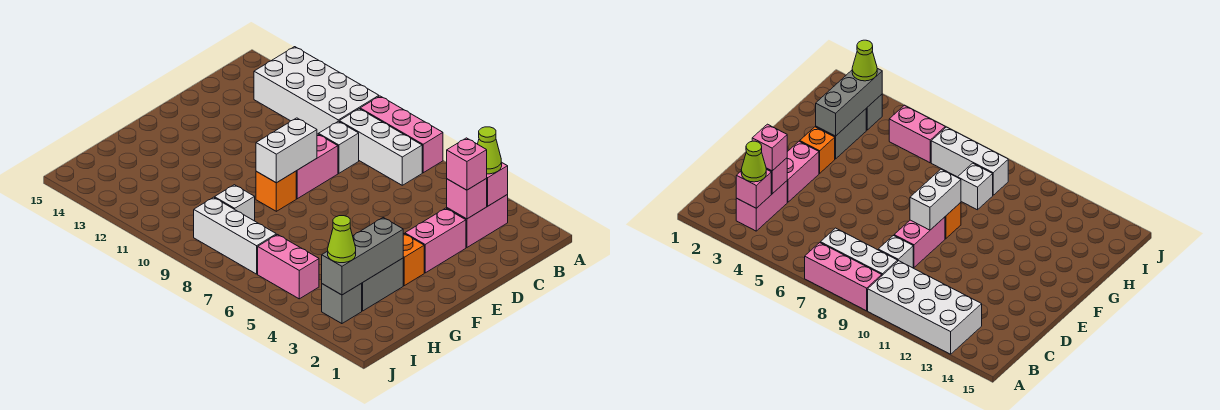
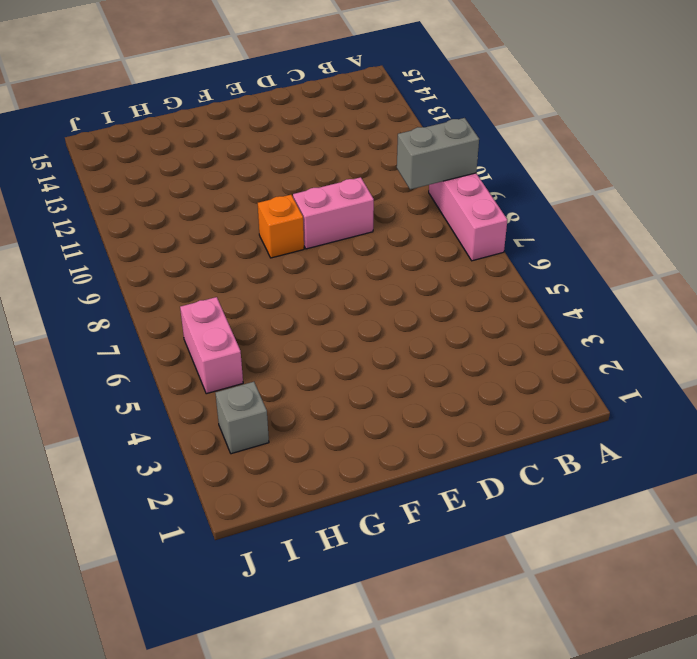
grey brick A9:B9 level 2 -> grey brick G3:H3 level 1
none -> white brick A10:B13 level 1
none -> pink brick B3:C3 level 1
none -> white brick B7:B9 level 1

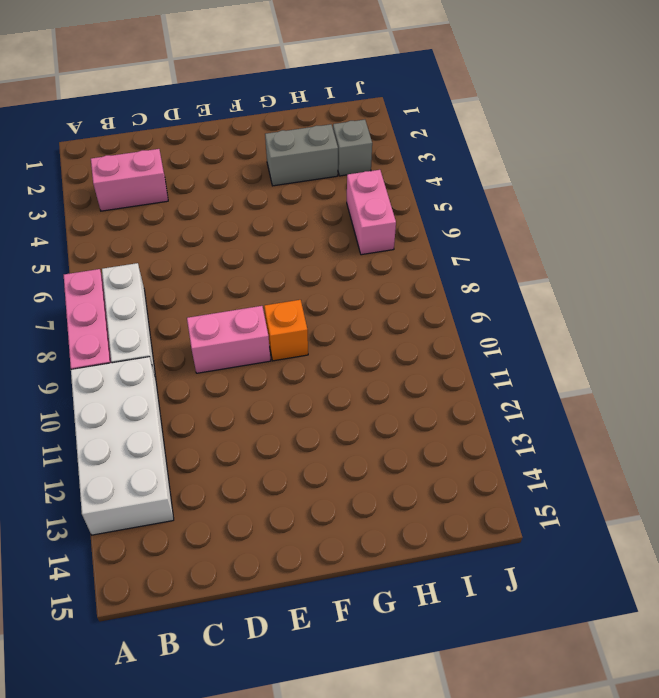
none -> white brick C9 level 1
none -> pink brick D3:E3 level 1
none -> orange brick F3 level 1

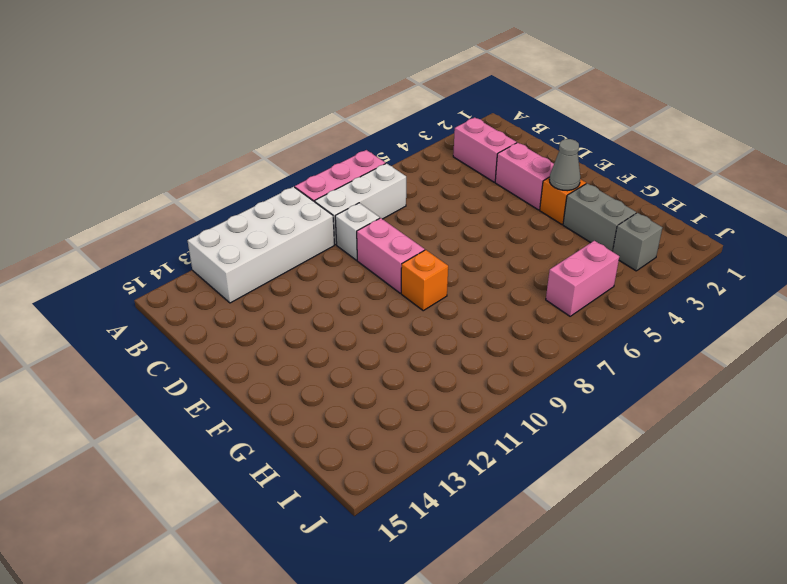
grey cone F3 level 2 -> none
none -> white brick H9 level 1
none -> white brick I7:I9 level 1
none -> pink brick B3 level 2

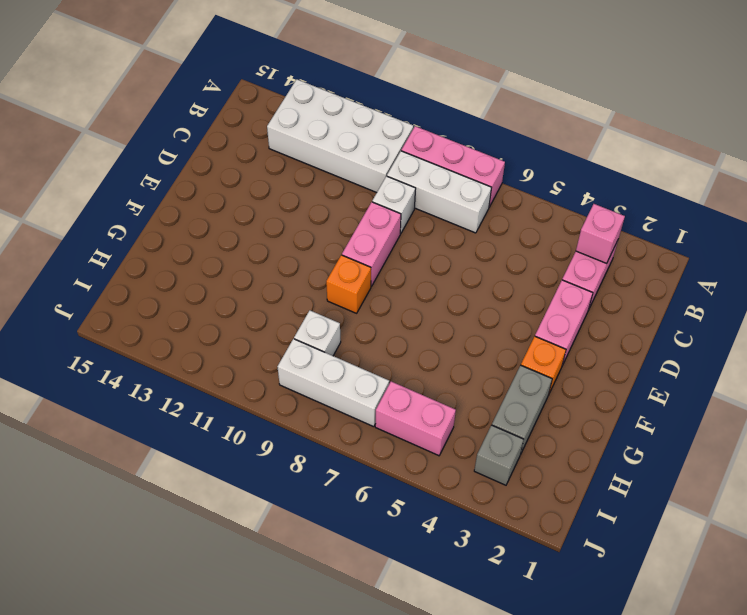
none -> pink brick C3 level 2
none -> white brick E9:F9 level 2
none -> grey brick G3:I3 level 2

